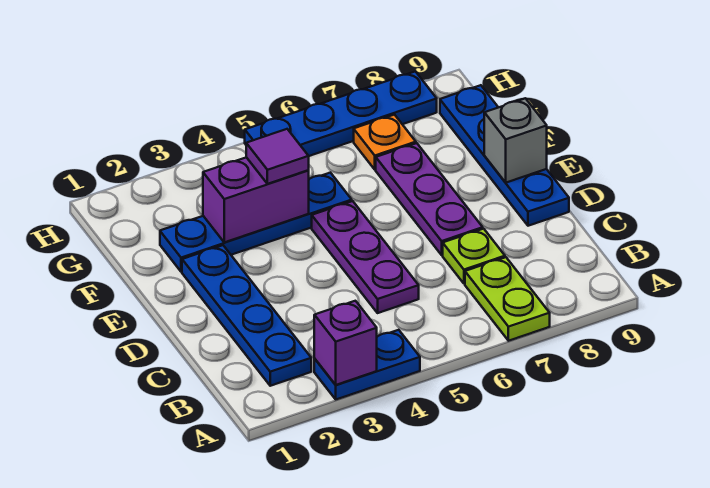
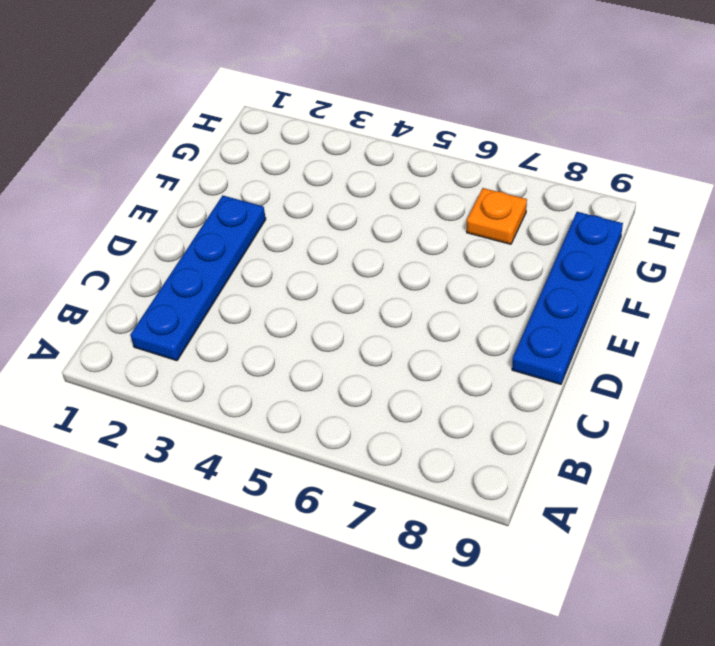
none -> blue plate A3:A4 level 1
none -> lime plate A7:B7 level 1
none -> purple plate C5:E5 level 1

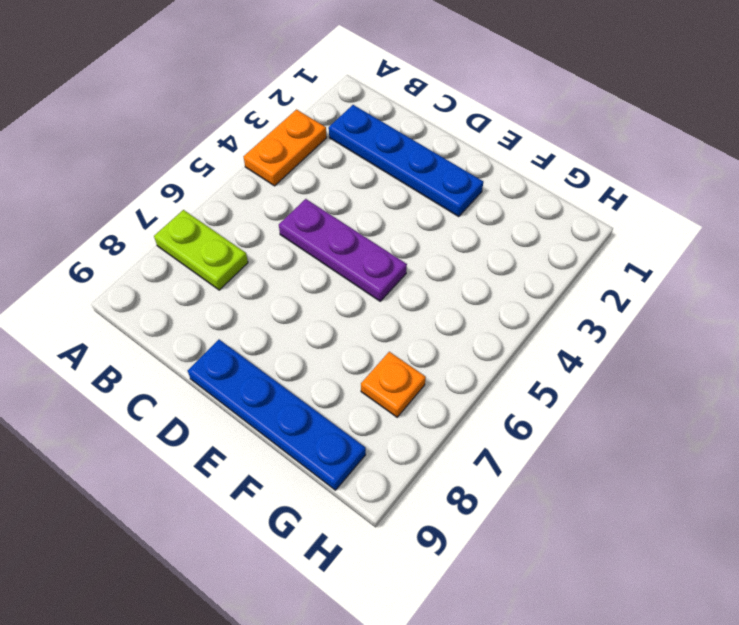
orange plate A3:A4 level 1 -> blue plate A3:A4 level 1
none -> lime plate C7 level 1
none -> purple plate D7:F7 level 1
none -> blue plate F2:F5 level 1

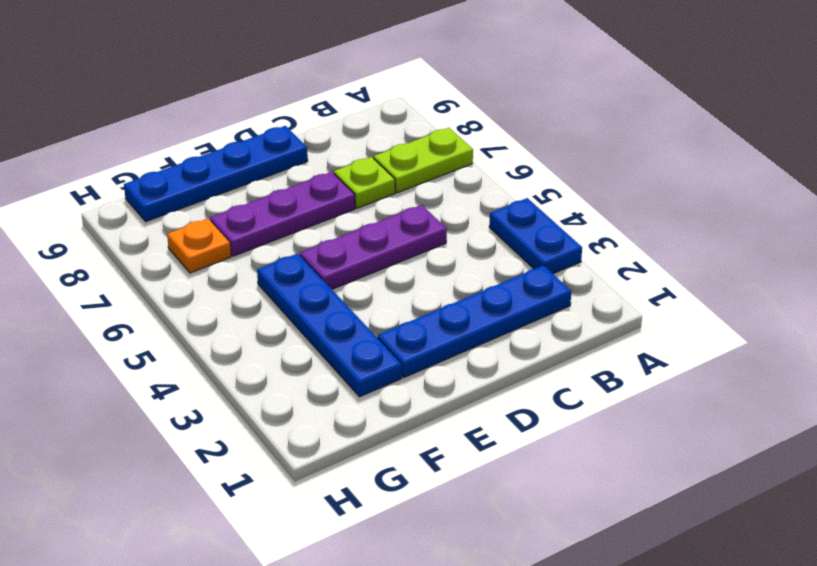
none -> blue plate H5:H8 level 1
none -> purple brick A3 level 2
none -> grey brick E9 level 2

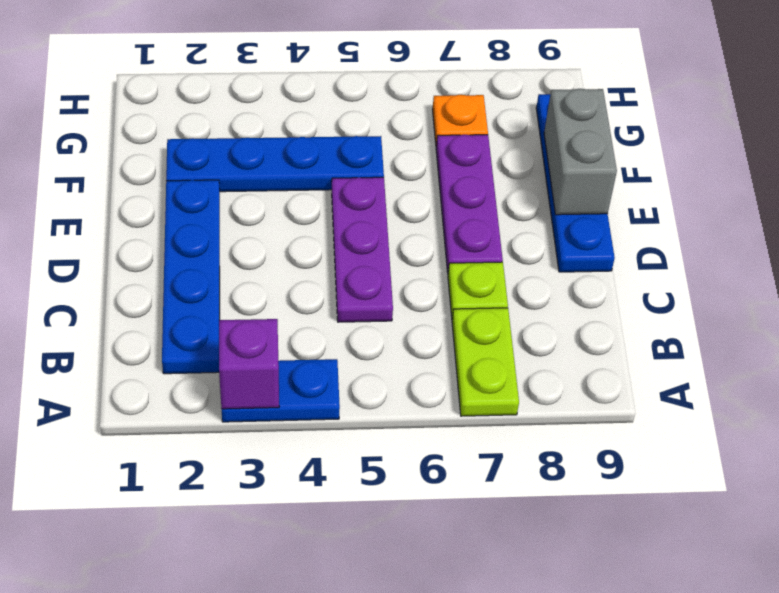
grey brick E9:F9 level 2 -> grey brick E9 level 2
none -> blue plate H5:H8 level 1
none -> purple brick F3:F4 level 2
none -> purple tile F4 level 3

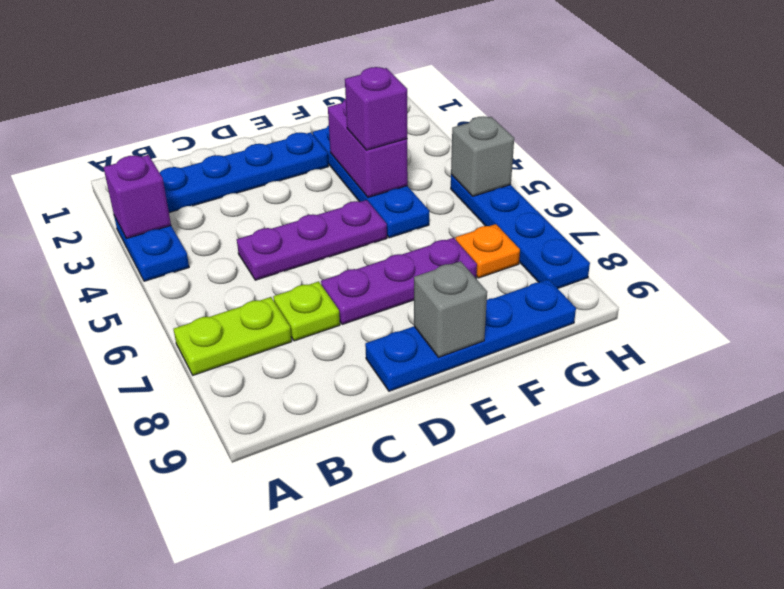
purple brick F4 level 3 -> purple tile F4 level 3
grey brick H5 level 2 -> none

